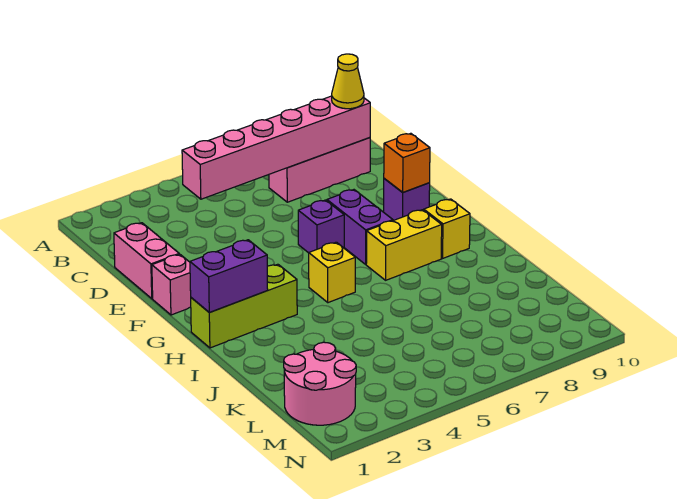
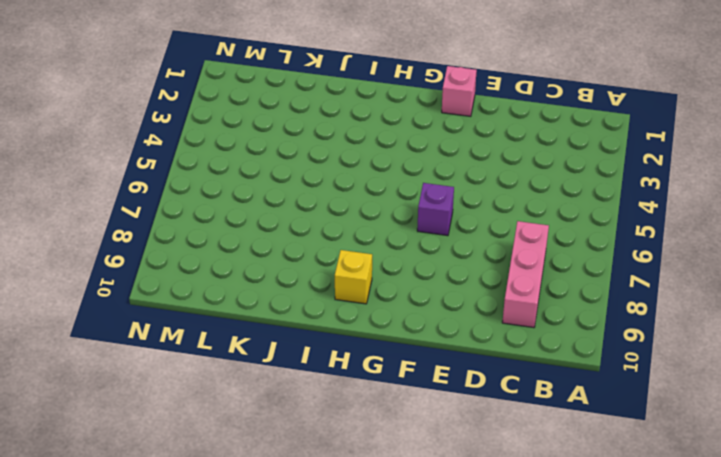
none -> pink brick D1:E1 level 1
none -> purple brick F7:G7 level 1
none -> purple brick F9 level 1

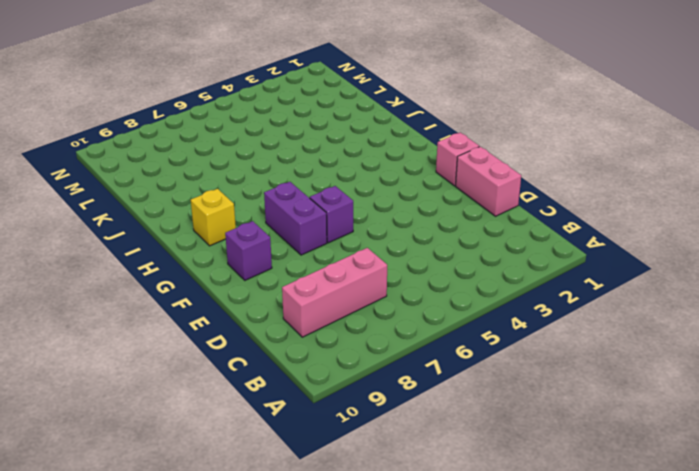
none -> lime brick H1:H3 level 1
none -> yellow brick H5 level 1
none -> yellow brick H7:H8 level 1

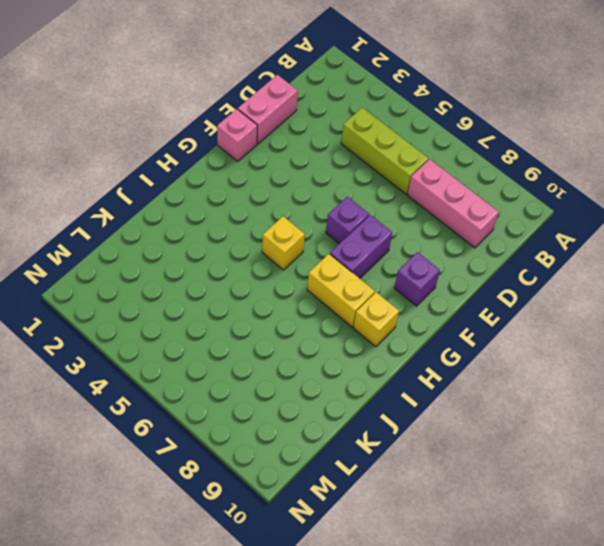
lime brick C4:C6 level 1 -> lime brick H1:H3 level 1
none -> pink round brick L1:M2 level 1
none -> pink brick C4:C9 level 2
none -> orange brick F9 level 2

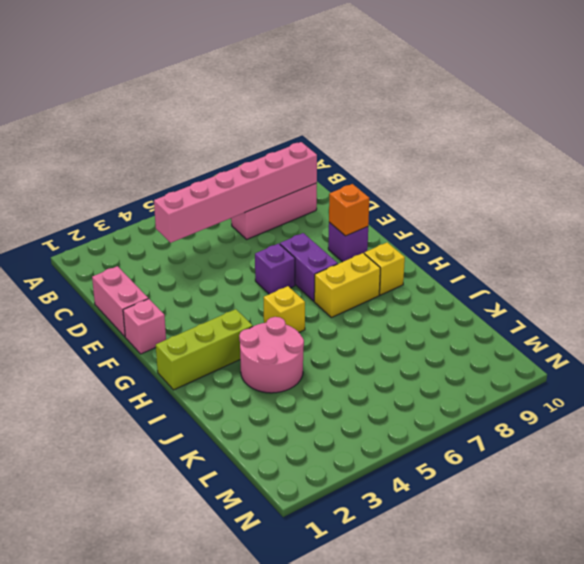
pink round brick I3:J4 level 1 -> pink round brick L1:M2 level 1
none -> purple brick H1:H2 level 2
none -> yellow cone C9 level 3

